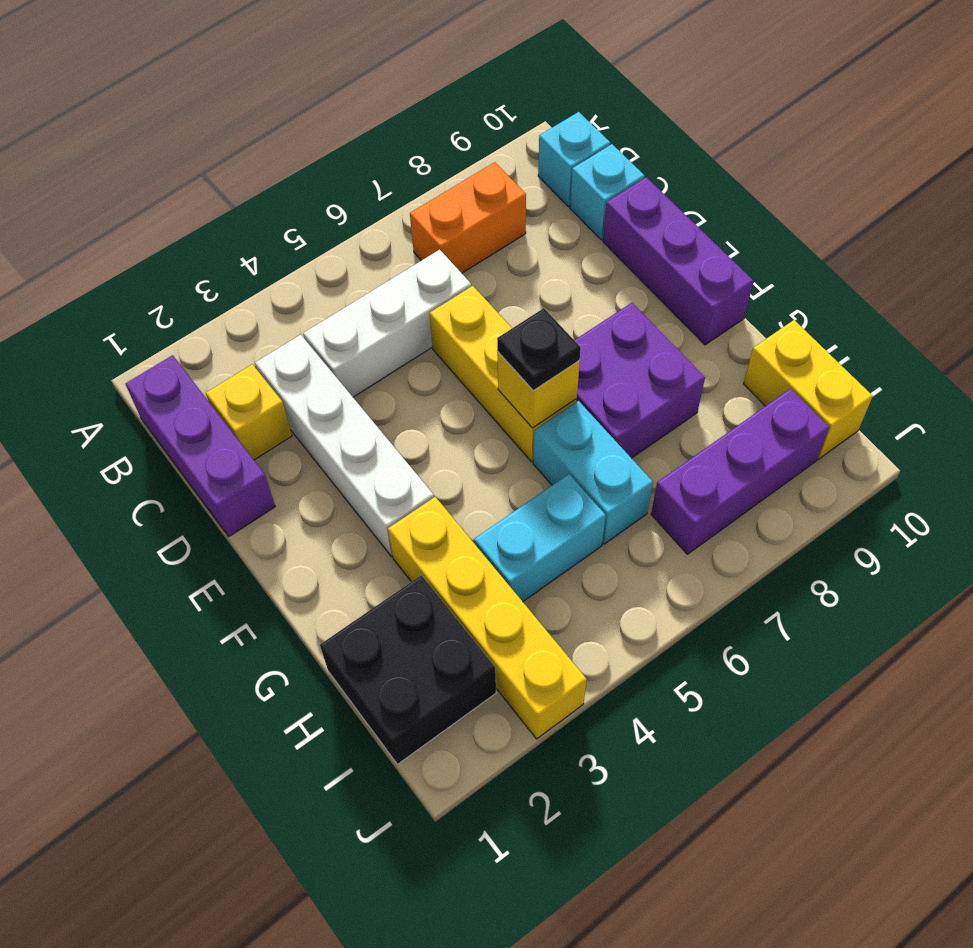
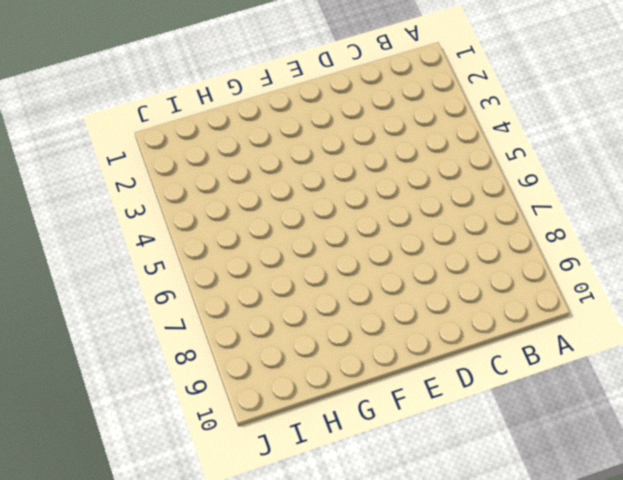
none -> purple brick B1:D1 level 1
none -> orange brick B7:B8 level 1
none -> cyan brick B10 level 1

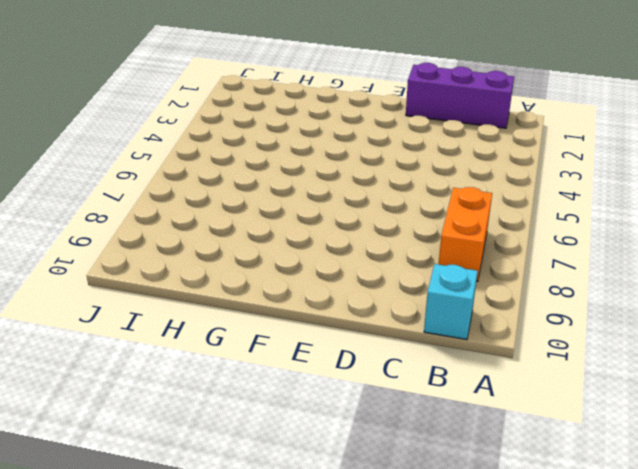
none -> yellow brick C2 level 1
none -> white brick C3:F3 level 1
none -> white brick C4:C6 level 1

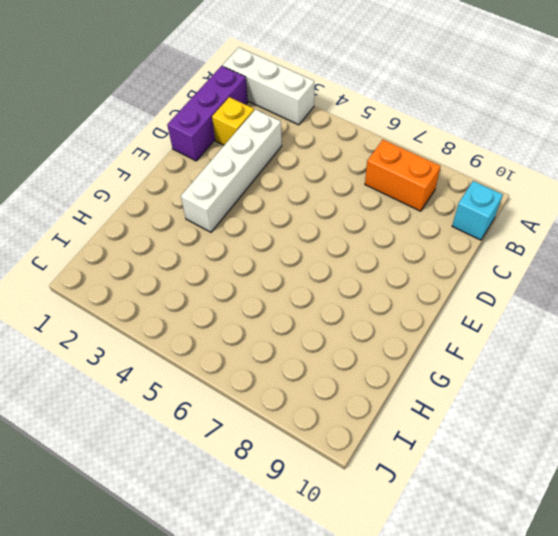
white brick A1:A3 level 1 -> white brick C4:C6 level 1
none -> cyan brick C10 level 1
none -> yellow brick D6:F6 level 1
none -> purple brick D10:F10 level 1

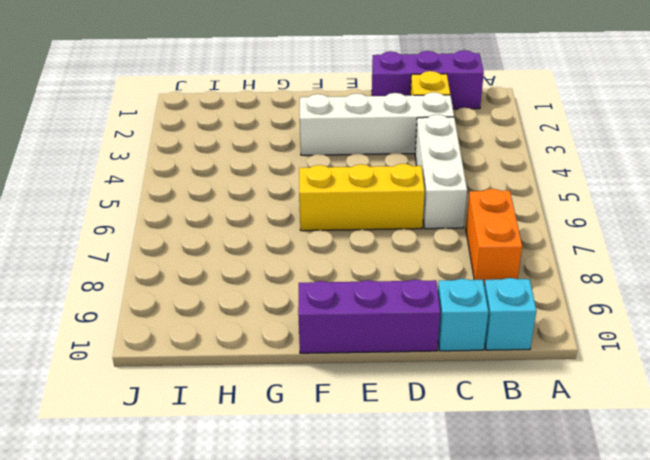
none -> purple brick F7:G8 level 1
none -> yellow brick G3:J3 level 1
none -> cyan brick G6:H6 level 1

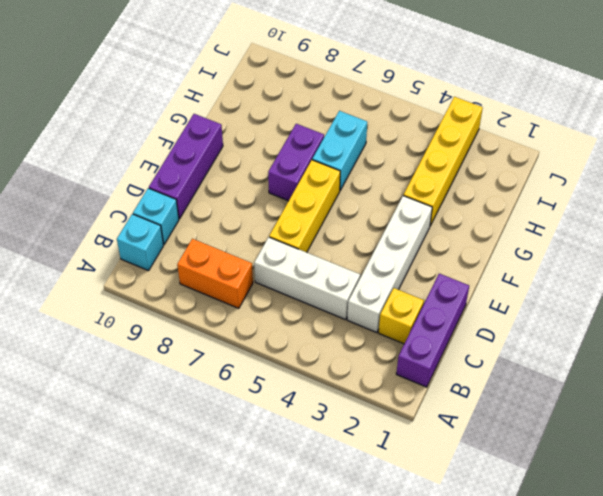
purple brick F7:G7 level 1 -> purple brick F7:G8 level 1
none -> black brick H1:I2 level 1
none -> cyan brick H4:H5 level 1
none -> yellow brick H10:I10 level 1

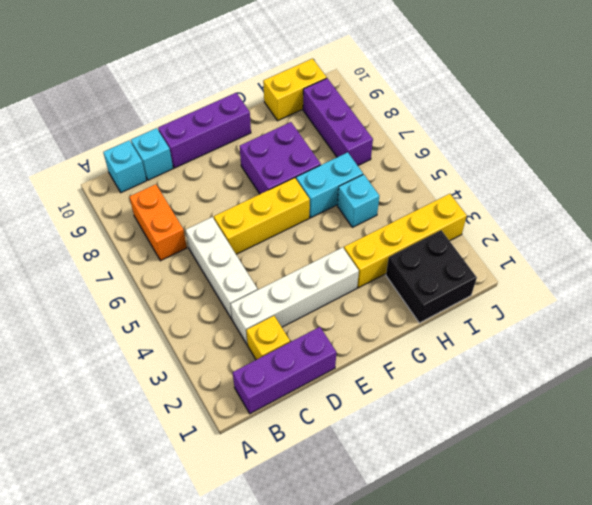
cyan brick H5 level 1 -> cyan brick H4:H5 level 1
none -> yellow brick F6 level 2
none -> black plate F6 level 3

